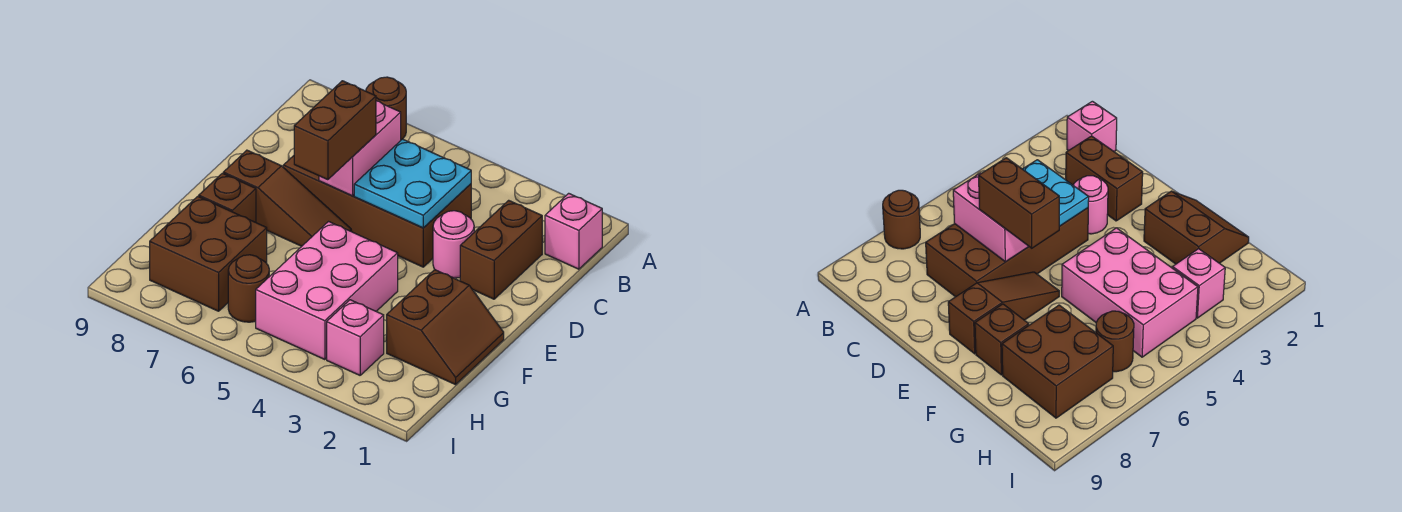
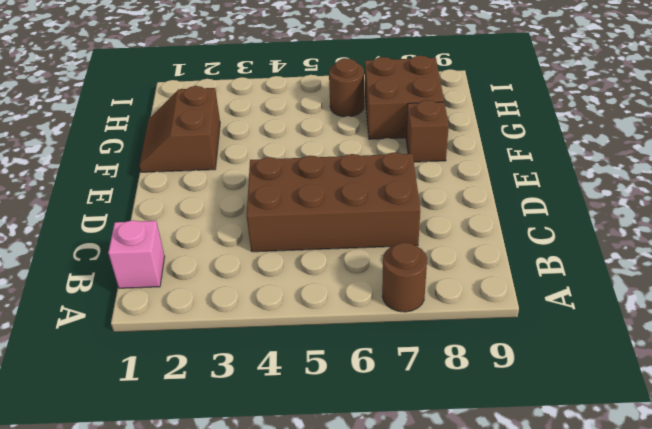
none -> brown brick C2:D2 level 1
none -> pink round brick D3 level 1
none -> brown slope E6:E8 level 1 top 8

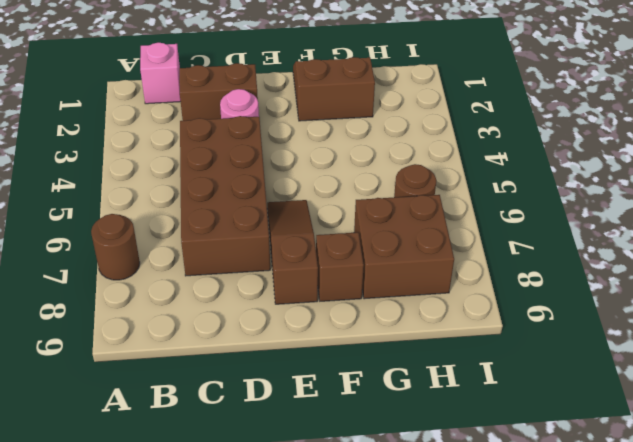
none -> pink brick F4:H5 level 1
none -> pink brick H3 level 1
none -> cyan plate C4:D5 level 2

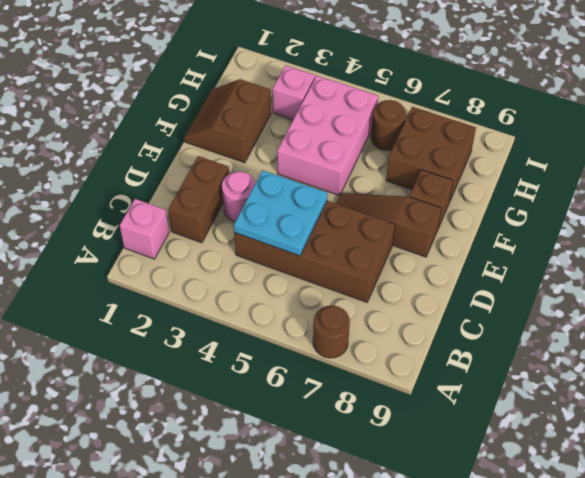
none -> pink brick C6:D6 level 2
none -> brown brick D6:E6 level 3

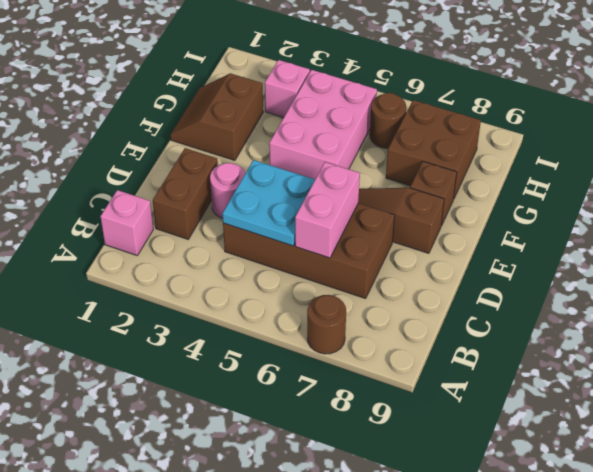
none -> brown brick D6:E6 level 3

